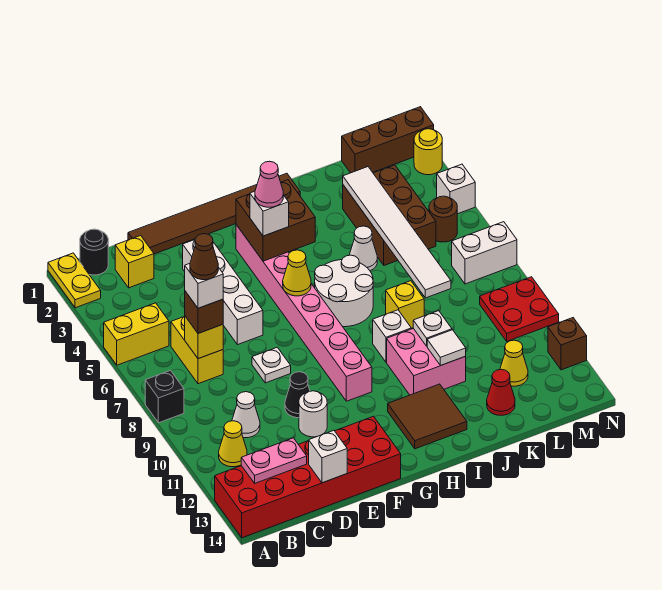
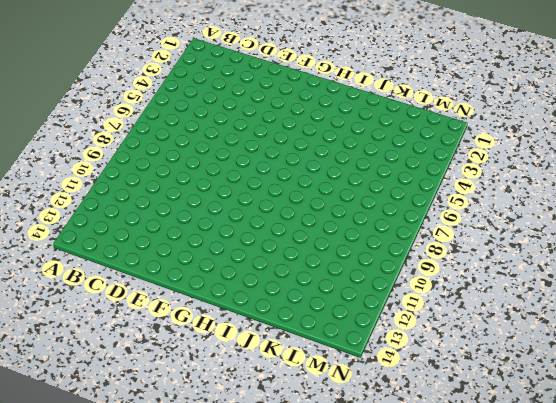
none -> yellow plate A1:A2 level 1
none -> yellow brick A5:B5 level 1
none -> black brick A8 level 1
none -> red brick A13:F14 level 1

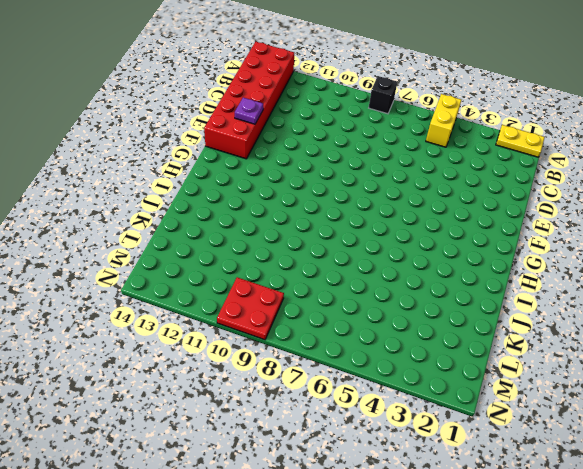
purple plate E13 level 2 -> none
none -> black round brick B1 level 1
none -> yellow cone B11 level 1
none -> yellow brick C2 level 1
none -> yellow brick C6:C7 level 1

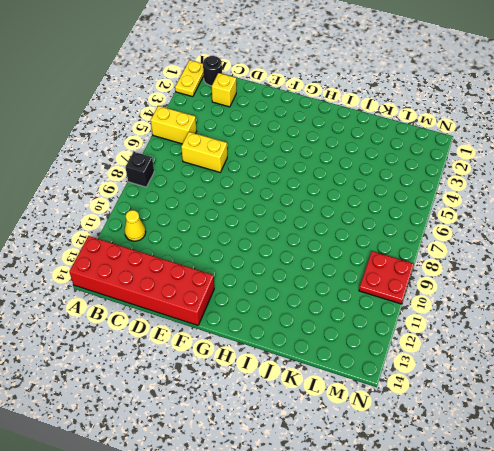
yellow brick C6:D6 level 1 -> yellow brick C6:C7 level 1
none -> white cone C10 level 1
none -> brown tile D1:I1 level 1
none -> white brick E3:E6 level 1
none -> white plate E8 level 1

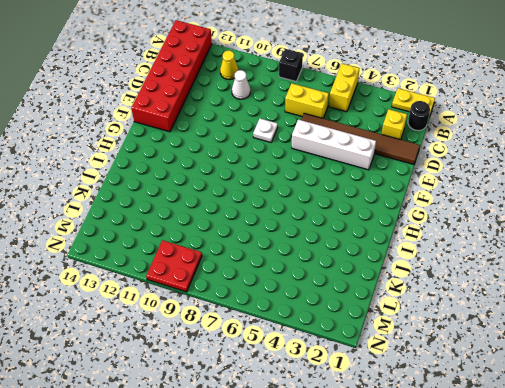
brown tile D1:D6 level 1 -> brown tile D1:I1 level 1
none -> black cone E10 level 1
none -> white round brick E11 level 1
none -> pink brick G3:G10 level 1
none -> white round brick H6:I7 level 1

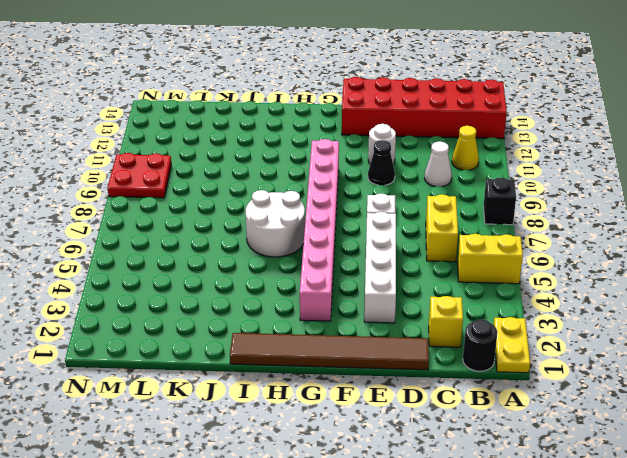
none -> brown tile H12:I13 level 1
none -> white brick I9 level 1
none -> pink brick I10:J11 level 1
none -> white cone J5 level 1

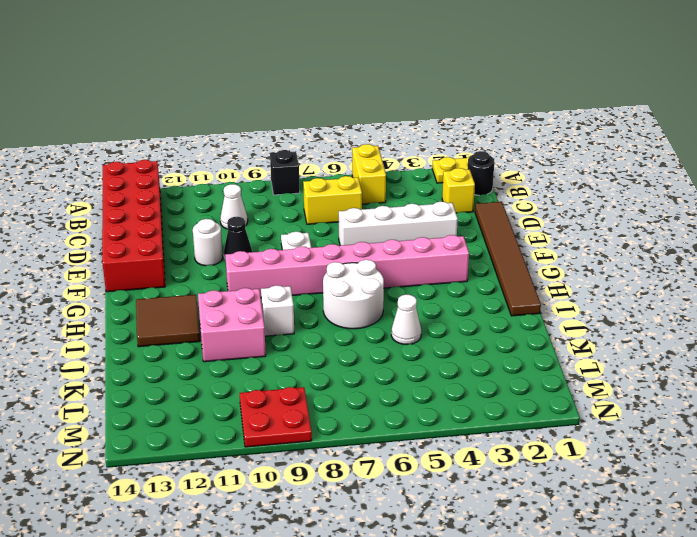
none -> yellow cone B11 level 1
none -> yellow brick J8 level 1
none -> brown brick K3:L5 level 1
none -> red cone K13 level 1

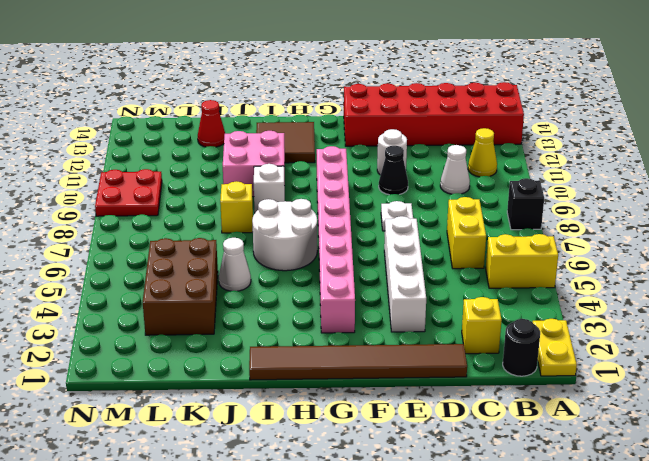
none -> brown brick L1:N1 level 1
none -> yellow cone L12 level 1
none -> brown round brick M5 level 1
none -> white brick M7:N7 level 1

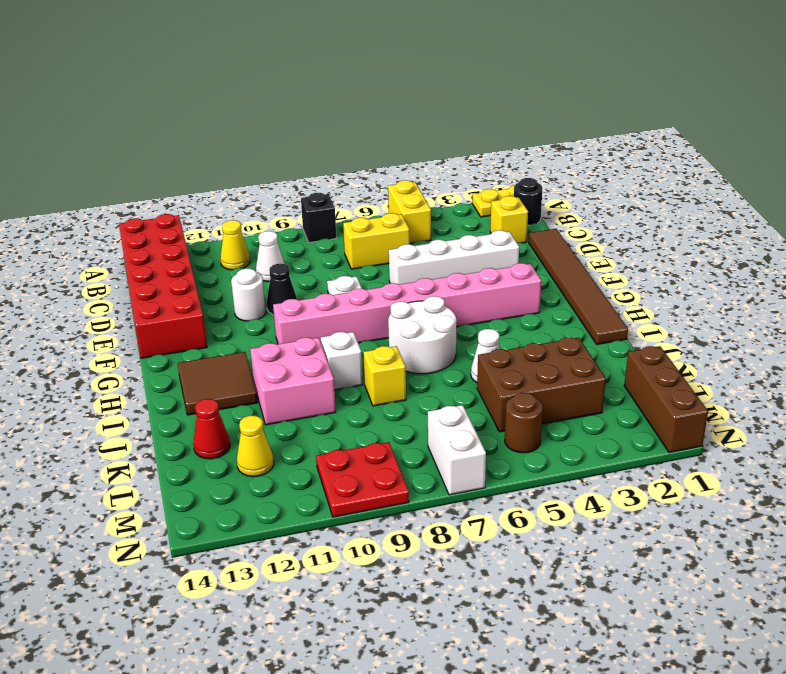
none -> yellow round brick N2 level 1
none -> white brick N4 level 1
none -> brown brick N12 level 1
none -> pink plate B13:C13 level 2

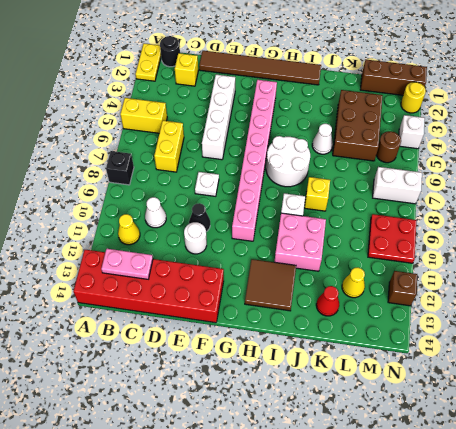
none -> yellow brick C7 level 2
none -> white brick D14 level 2
none -> brown brick G3:H4 level 2
none -> yellow cone G6 level 2

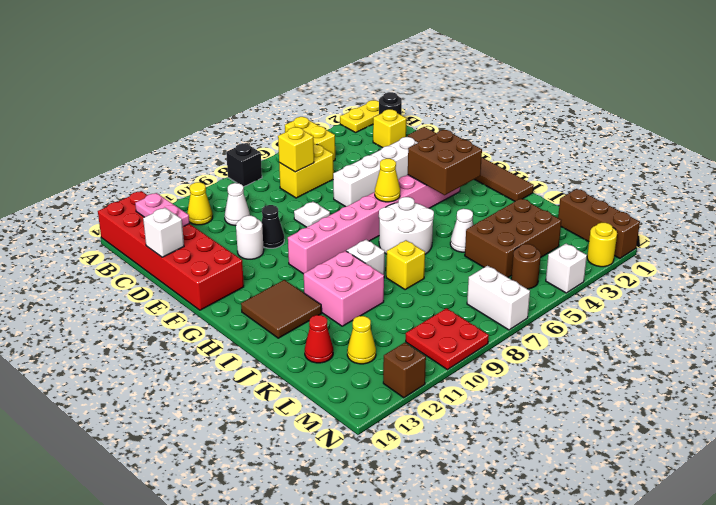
none -> white plate J10 level 2
none -> white tile J11 level 2
none -> white tile K3:K8 level 2
none -> brown brick C7 level 3

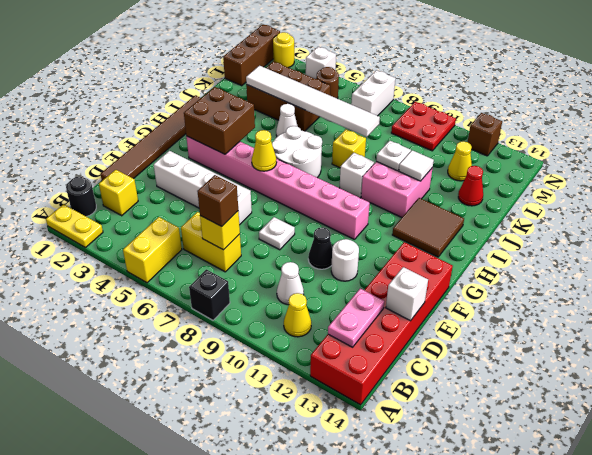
none -> white brick G4 level 3
none -> white brick C7 level 4
none -> pink cone G4 level 4
none -> brown cone C7 level 5

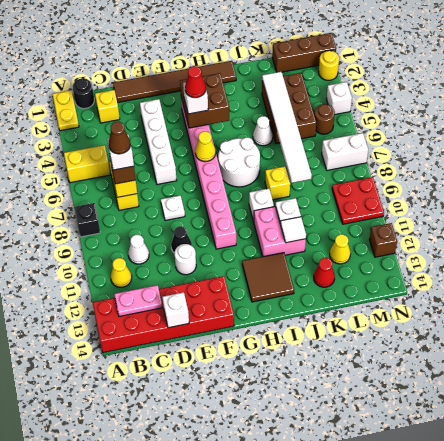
red cone G4 level 4 -> pink cone G4 level 4

